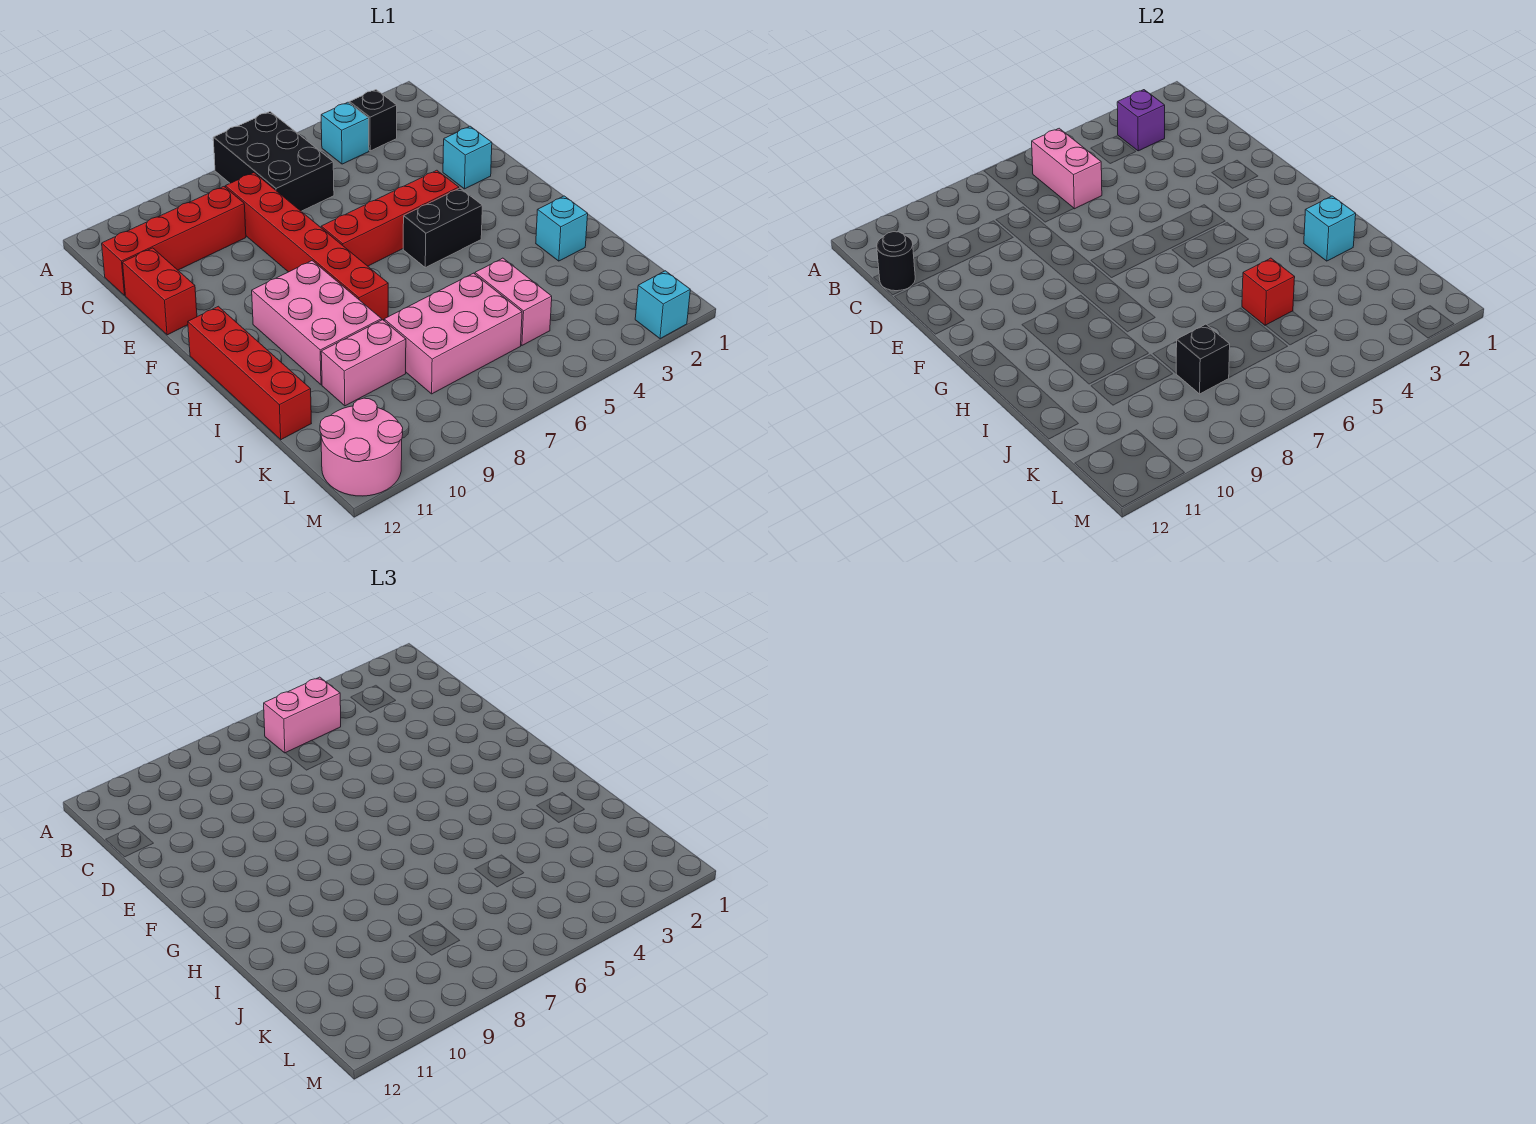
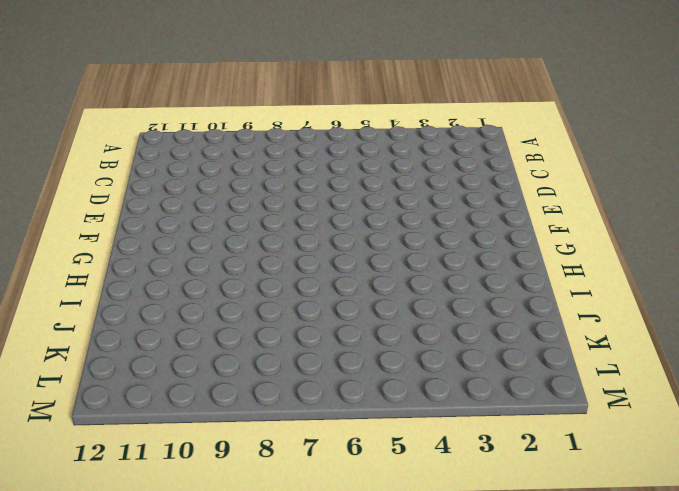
none -> black brick A6:C7 level 1
none -> black brick B3 level 1
none -> cyan brick B4 level 1

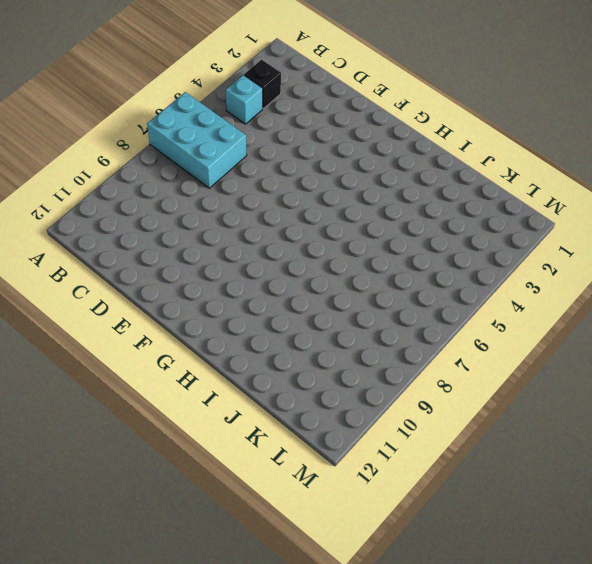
cyan brick A6:C7 level 1 -> black brick A6:C7 level 1
none -> red brick C8:H8 level 1
none -> red brick C9:C12 level 1
none -> red brick D12:E12 level 1

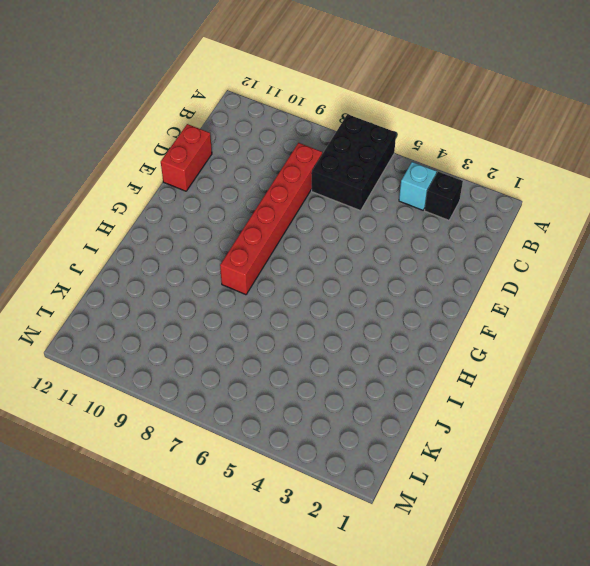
none -> red brick C9:C12 level 1
none -> cyan brick E2 level 1
none -> red brick F4:F7 level 1

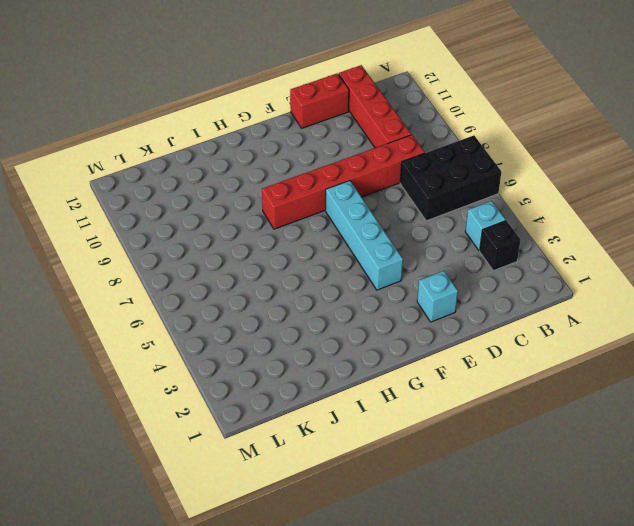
cyan brick F4:F7 level 1 -> red brick F4:F7 level 1
none -> black brick G4:G5 level 1
none -> pink brick G9:I10 level 1
none -> red brick G12:J12 level 1

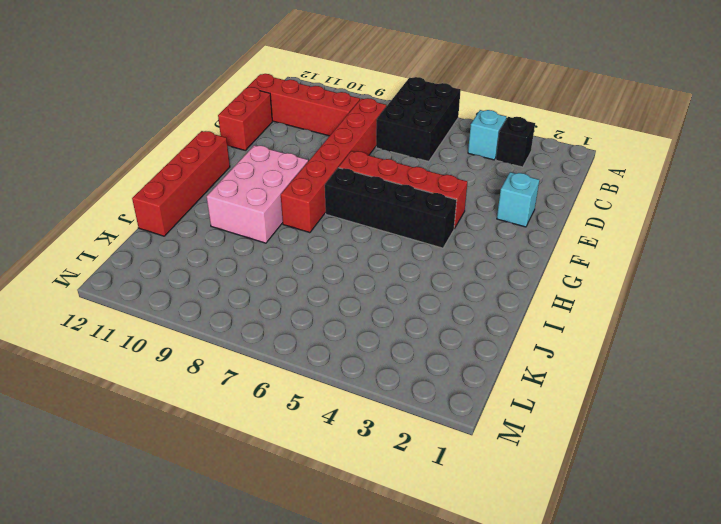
black brick G4:G7 level 1 -> black brick G4:G5 level 1
none -> cyan brick I2 level 1
none -> pink brick J5:K5 level 1
none -> pink brick J6:K8 level 1

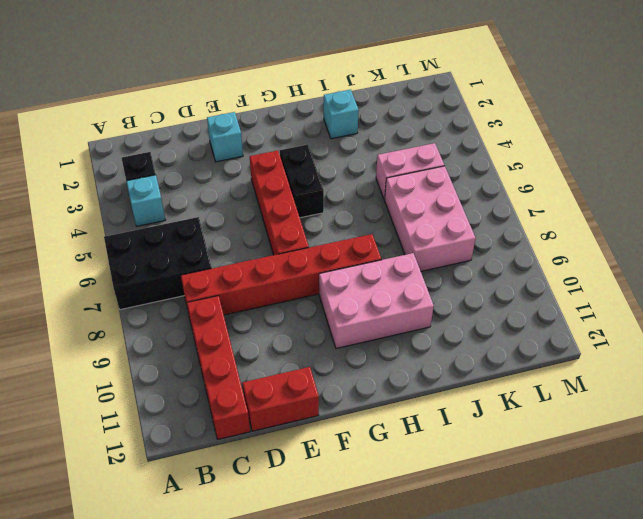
none -> red brick G12:J12 level 1
none -> pink brick J9:J10 level 1
none -> pink round brick L11:M12 level 1

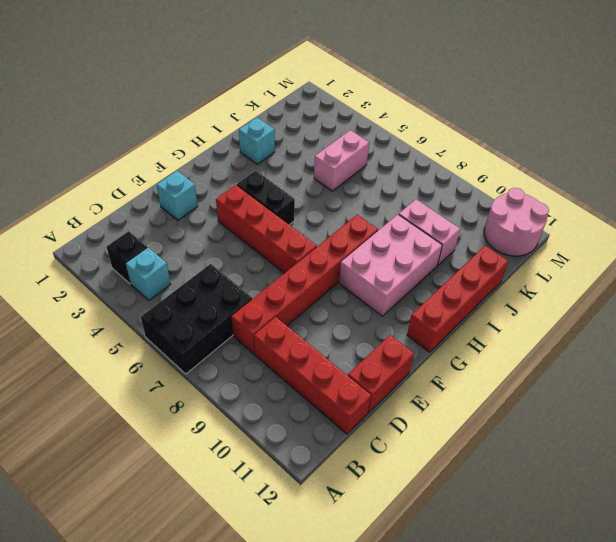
none -> pink brick J6:K8 level 1
none -> cyan brick M2 level 1
none -> purple brick B3 level 2

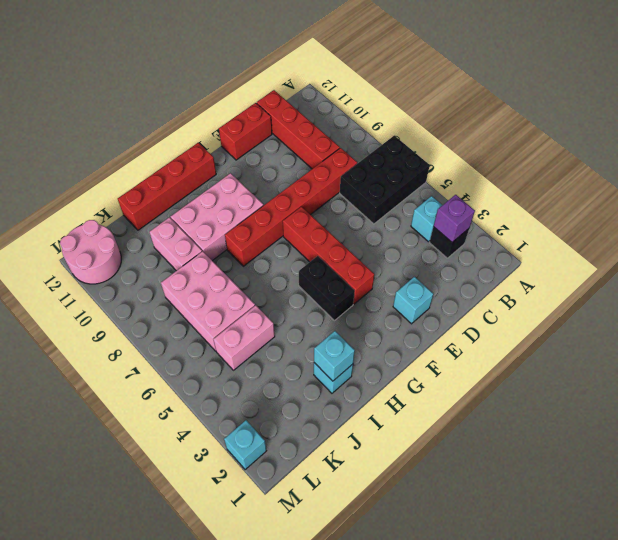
none -> pink brick B6:C6 level 2
none -> black round brick C12 level 2
none -> red brick J5 level 2

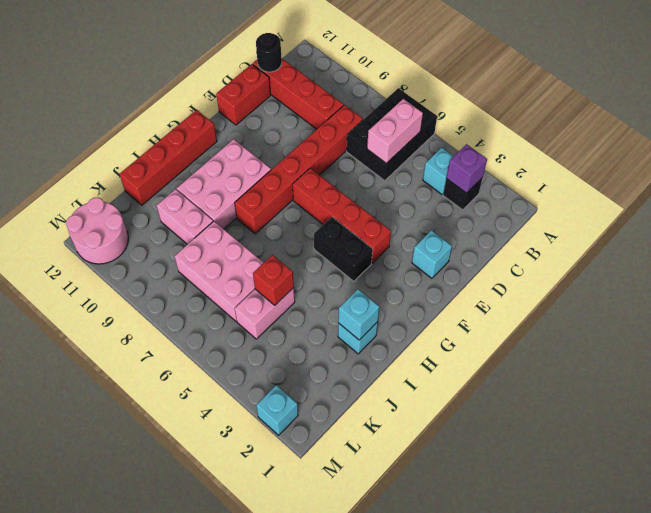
none -> black brick K8 level 2
none -> pink brick B5:B6 level 3

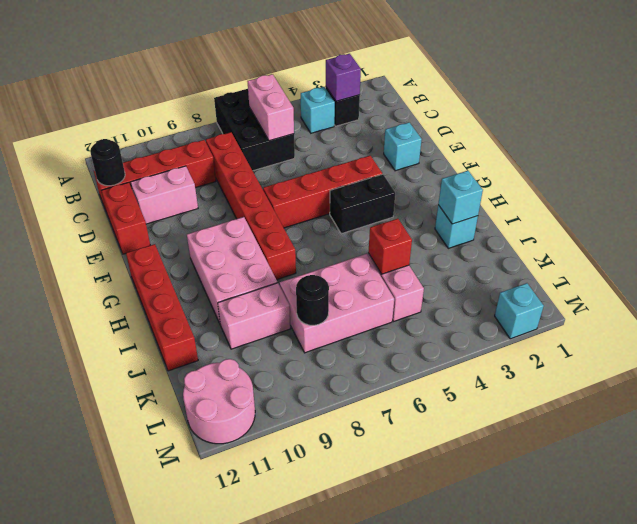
pink brick D10:D11 level 1 -> pink brick B5:B6 level 3
black round brick K8 level 2 -> black brick K8 level 2

